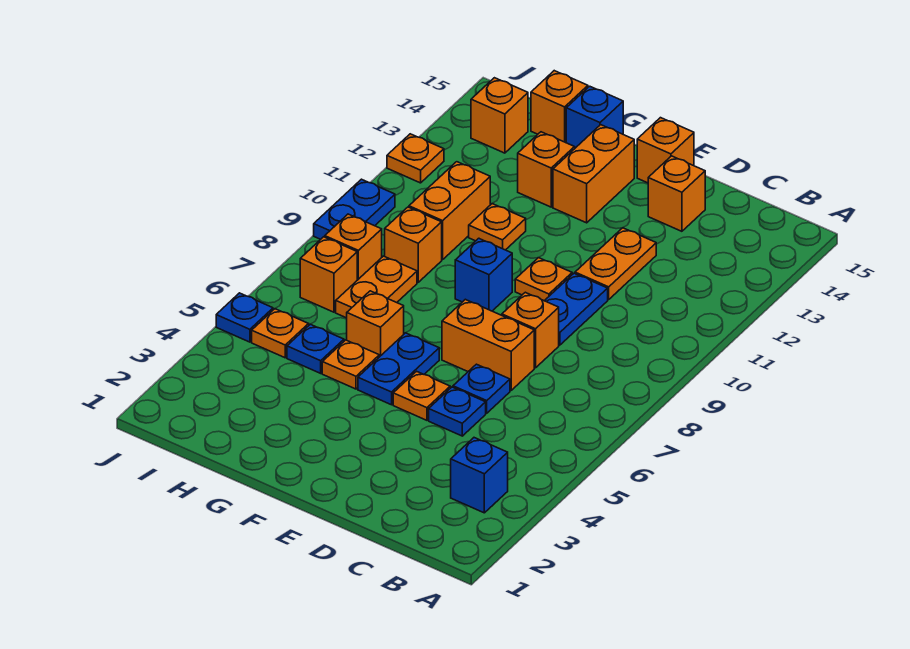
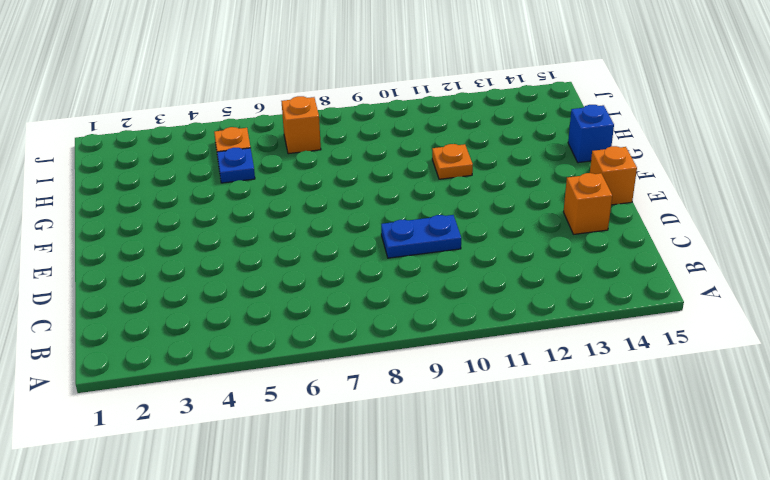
none -> blue brick B3 level 1
none -> blue plate D5 level 1
none -> blue plate D6 level 1
none -> orange brick D7:E7 level 1

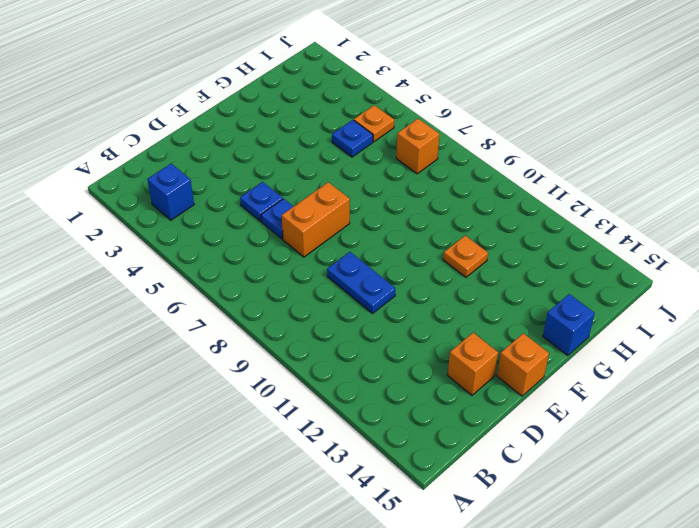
none -> orange brick D8 level 1
none -> orange plate D11:D12 level 1
none -> orange plate E5 level 1
none -> orange plate E10 level 1

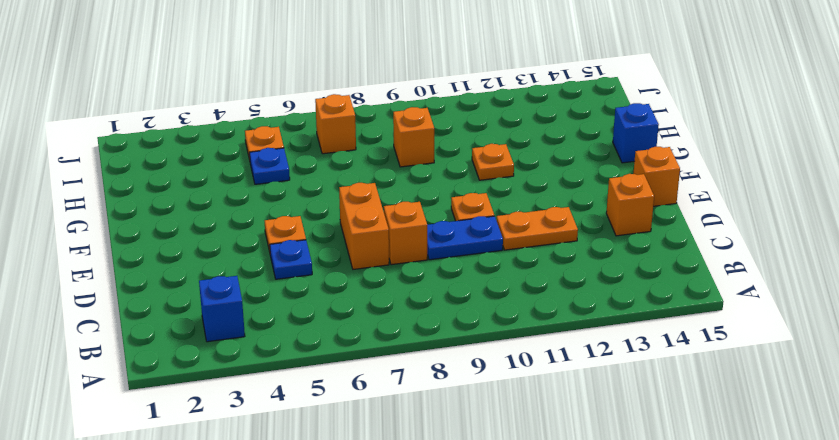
none -> blue plate D6 level 1
none -> blue plate F5:F6 level 1
none -> blue brick F9 level 1
none -> orange brick F13:F14 level 1

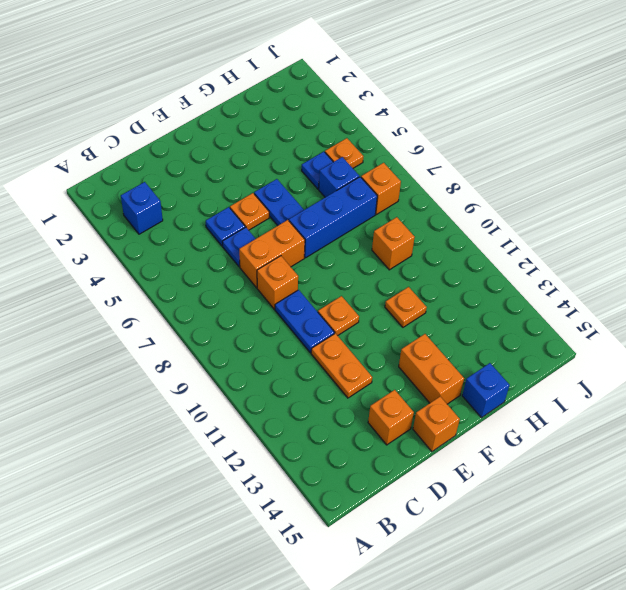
blue brick F7:H7 level 1 -> orange plate H7:H8 level 1
blue brick H6 level 1 -> blue brick F9 level 1
none -> orange plate G5 level 1
none -> orange brick G6 level 1
none -> orange brick G13 level 1
none -> orange brick H10:H11 level 1

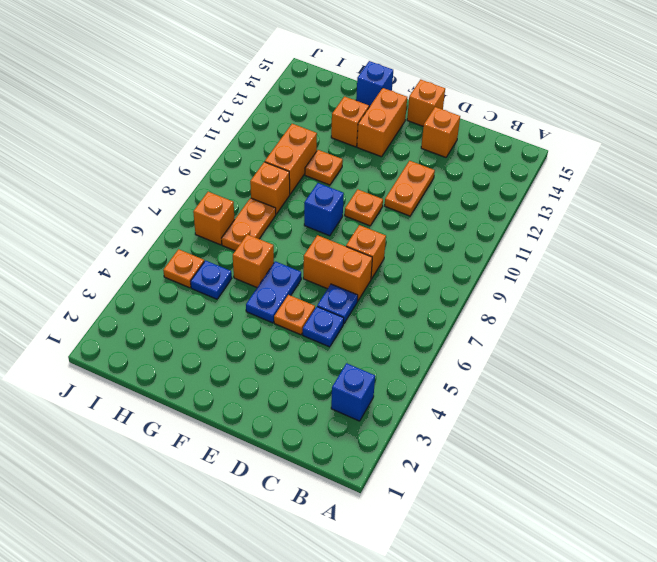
none -> blue plate D9:D10 level 1
none -> orange plate G5 level 1
none -> orange brick H15 level 1
none -> orange brick I8 level 1

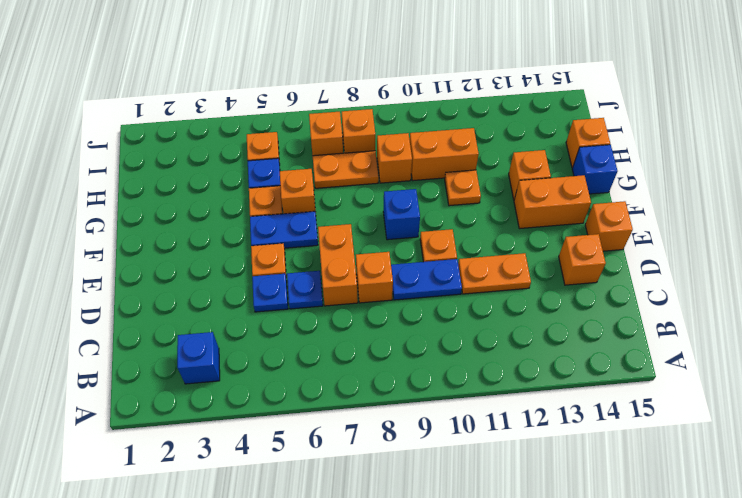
none -> orange brick I14 level 1
none -> blue plate J5 level 1
none -> blue plate J9:J10 level 1
none -> orange plate J12 level 1

